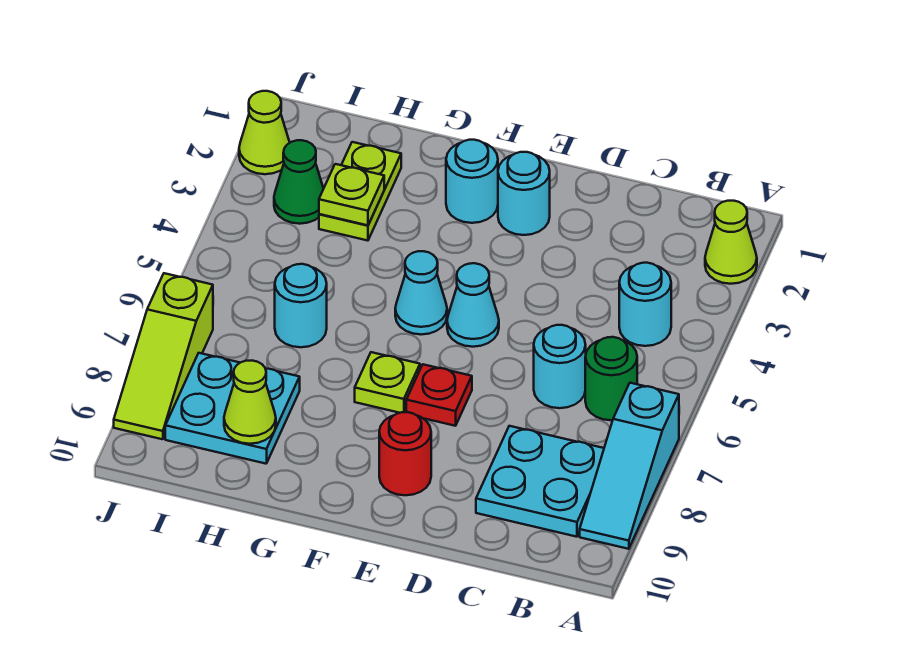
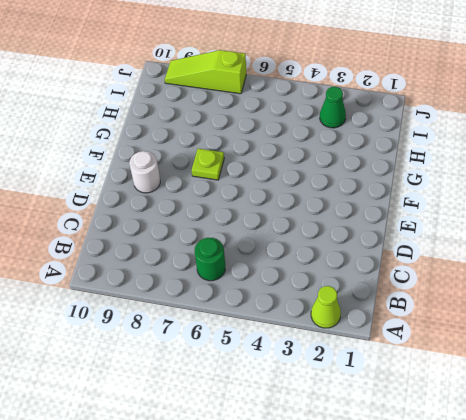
white round brick E9 level 1 -> red round brick E9 level 1
none -> cyan slope A7:A9 level 1 top 7
none -> cyan round brick B4 level 1
none -> cyan plate B8:C9 level 1

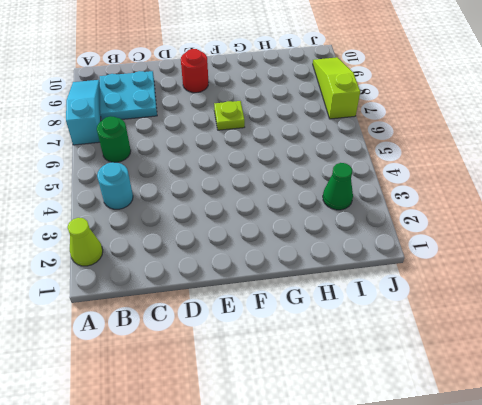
none -> cyan round brick C6 level 1
none -> cyan round brick E2 level 1
none -> cyan cone E5 level 1

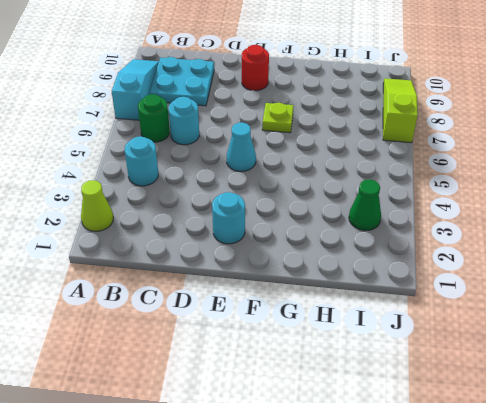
none -> red plate E7 level 1
none -> cyan round brick F2 level 1
none -> cyan cone F5 level 1

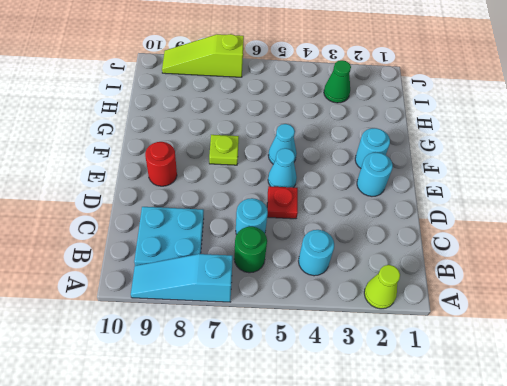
red plate D5 level 1 -> red plate E7 level 1
none -> lime plate H2:H3 level 1
none -> cyan round brick H6 level 1
none -> cyan plate H8:I9 level 1

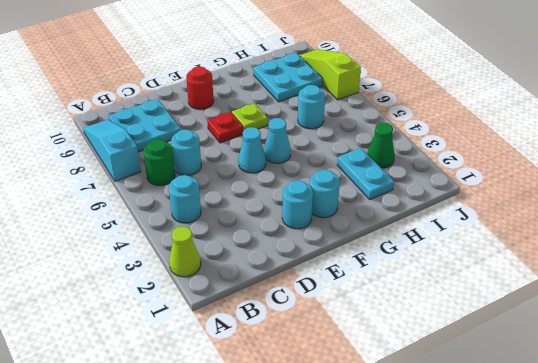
cyan plate H2:H3 level 1 -> lime plate H2:H3 level 1
none -> lime cone J2 level 1
none -> lime plate H3 level 2
none -> lime cone H9 level 2

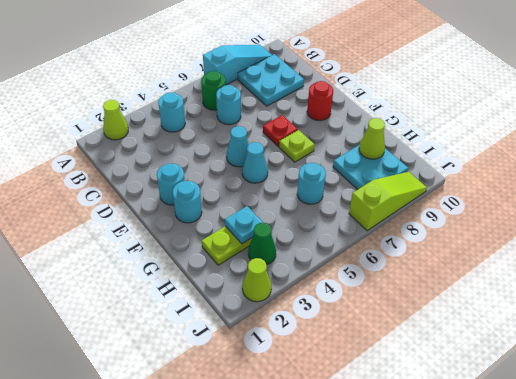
cyan plate H3 level 2 -> lime plate H3 level 2

